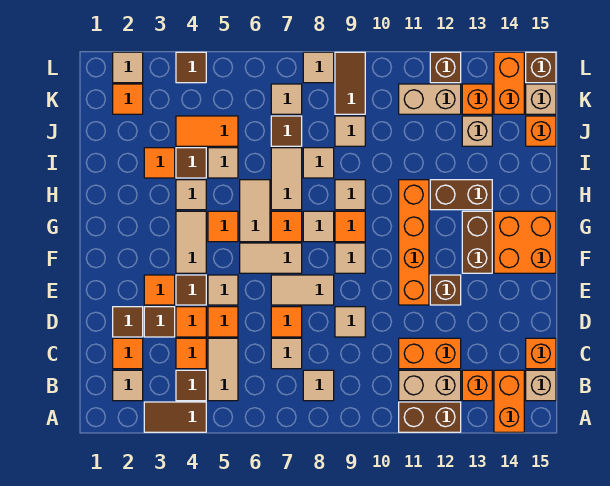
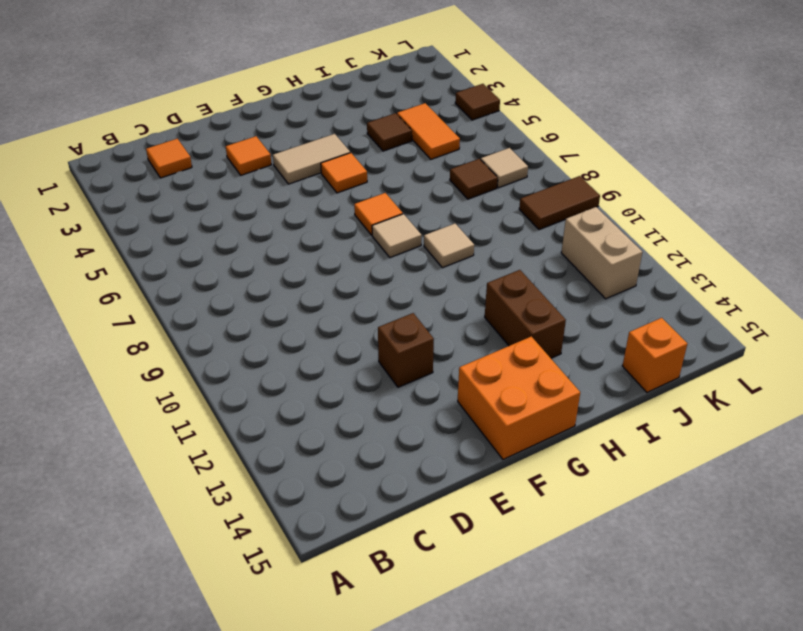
none -> brown tile A3:A4 level 1
none -> brown brick A11:A12 level 1
none -> orange brick A14:B14 level 1
none -> tan tile B2 level 1

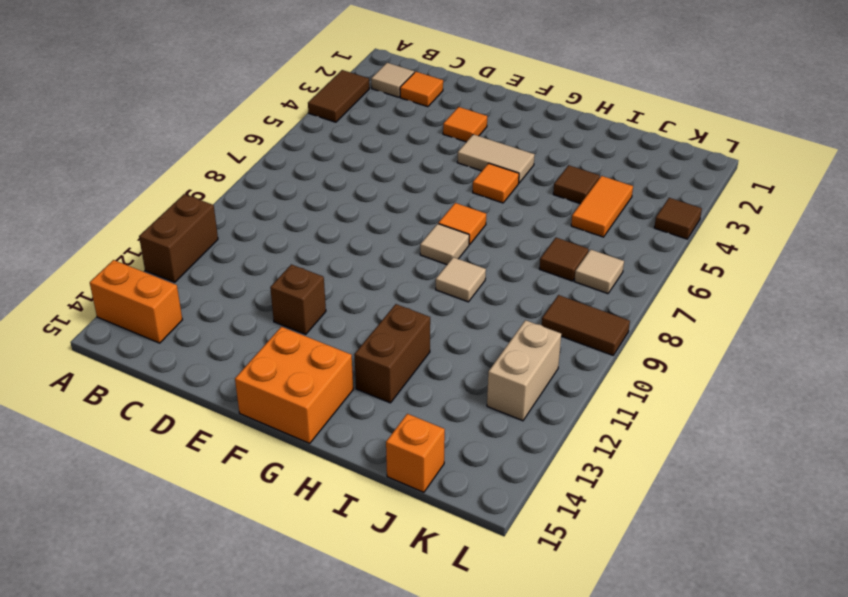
none -> brown tile B4 level 1
none -> tan tile B5:C5 level 1
none -> tan tile B8 level 1
none -> tan brick B11:B12 level 1

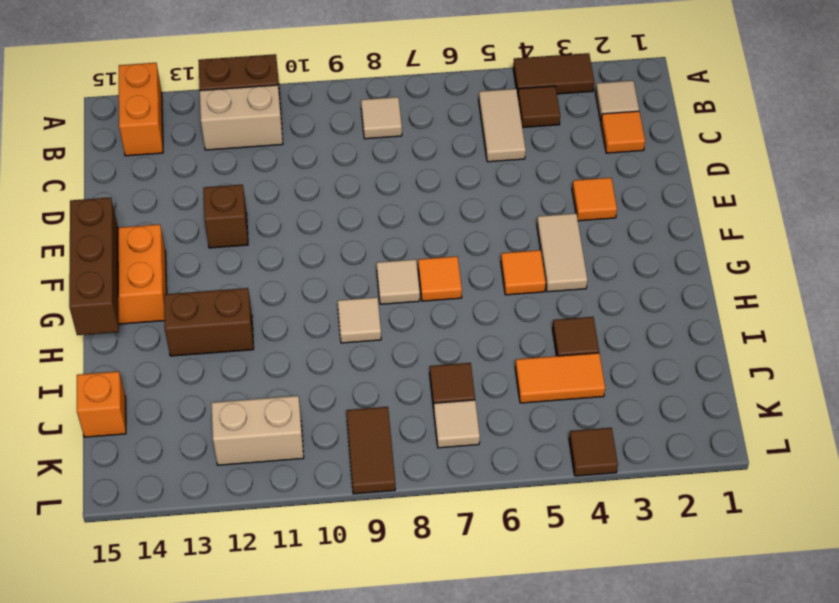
brown brick F15:H15 level 2 -> none
none -> orange brick B13 level 1
none -> tan brick B15 level 1
none -> orange tile C4 level 1
none -> tan tile C7 level 1

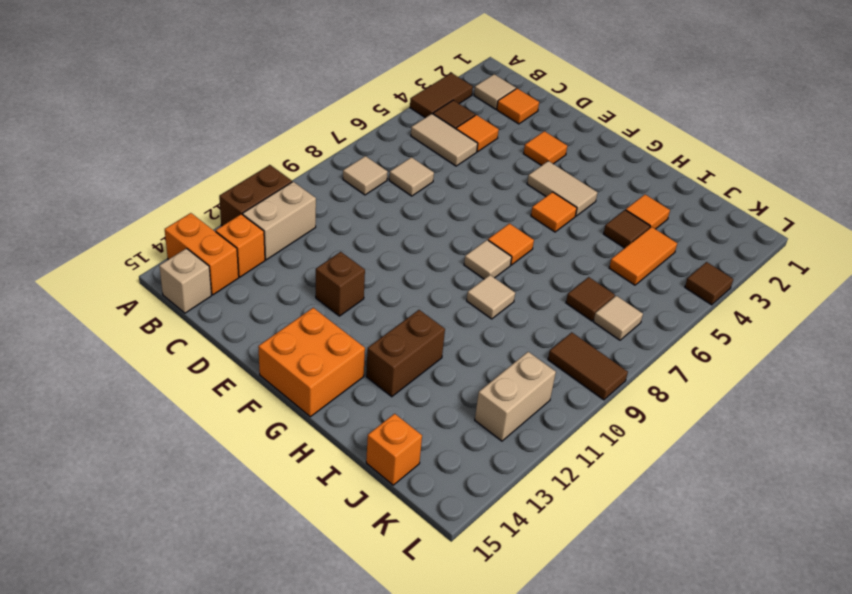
none -> orange brick C11:C12 level 1
none -> orange brick C15 level 1
none -> brown tile D2 level 1
none -> brown tile D3 level 1

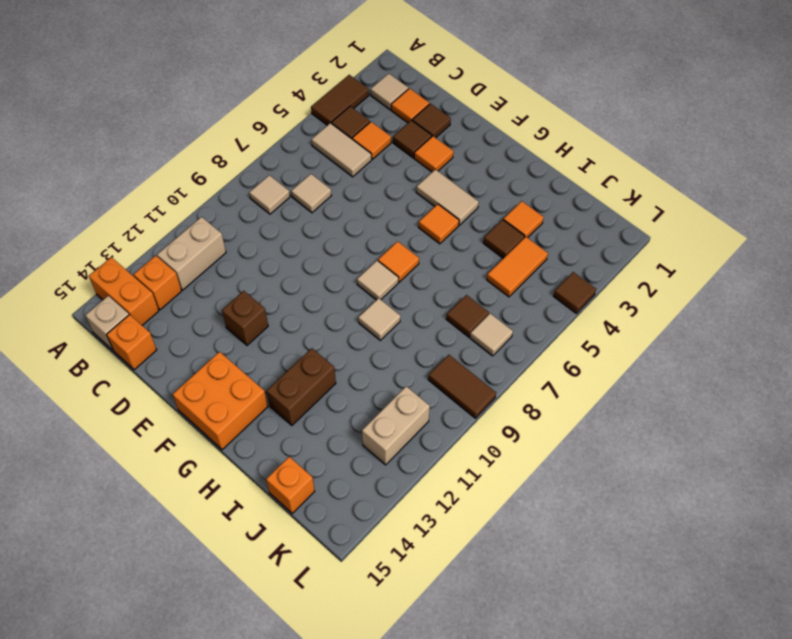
none -> brown brick A11:A12 level 1
none -> orange brick C11:C12 level 1
none -> orange tile D4 level 1
none -> orange tile D5 level 1

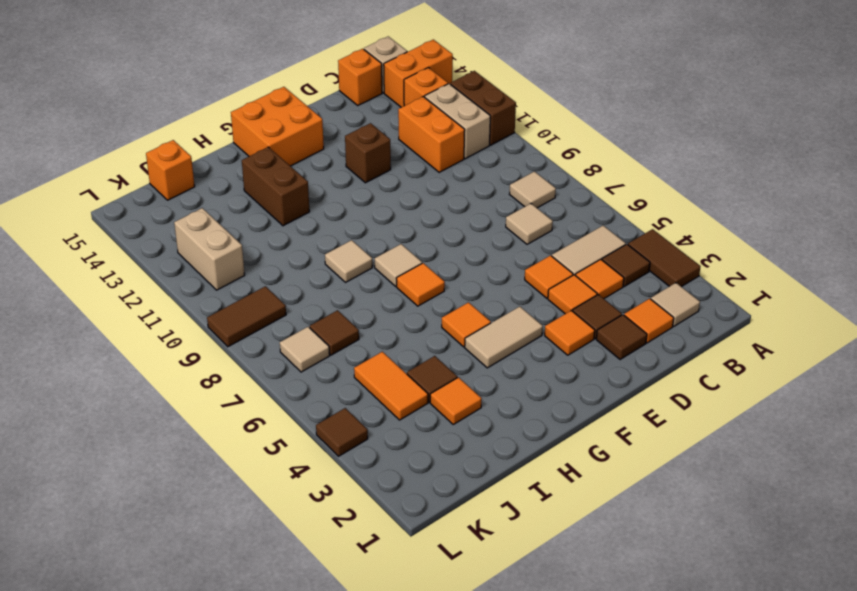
none -> orange tile D7 level 1
none -> tan tile D9 level 1
none -> brown tile E4 level 1
none -> tan tile E5 level 1

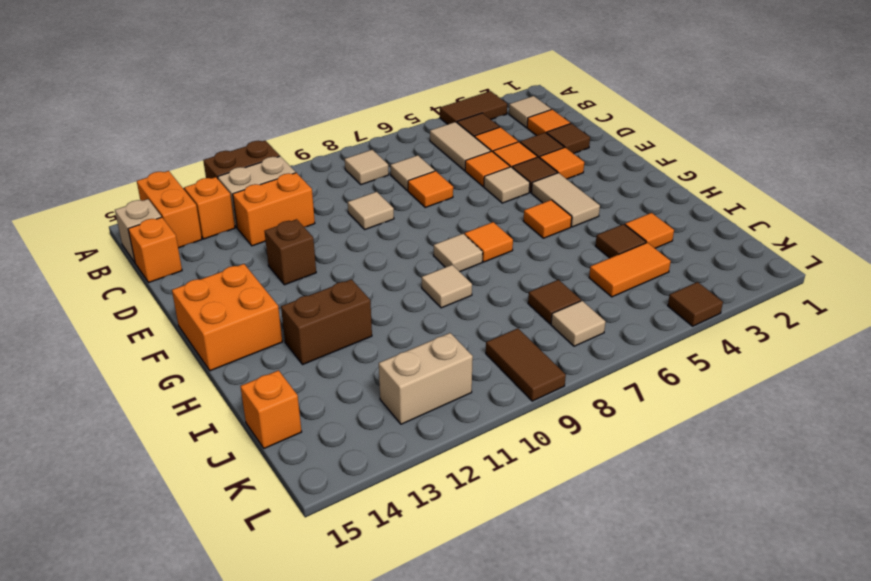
none -> tan tile E7:E8 level 1
none -> orange brick E11:H11 level 1
none -> tan tile F6:F7 level 1
none -> tan tile F9 level 1

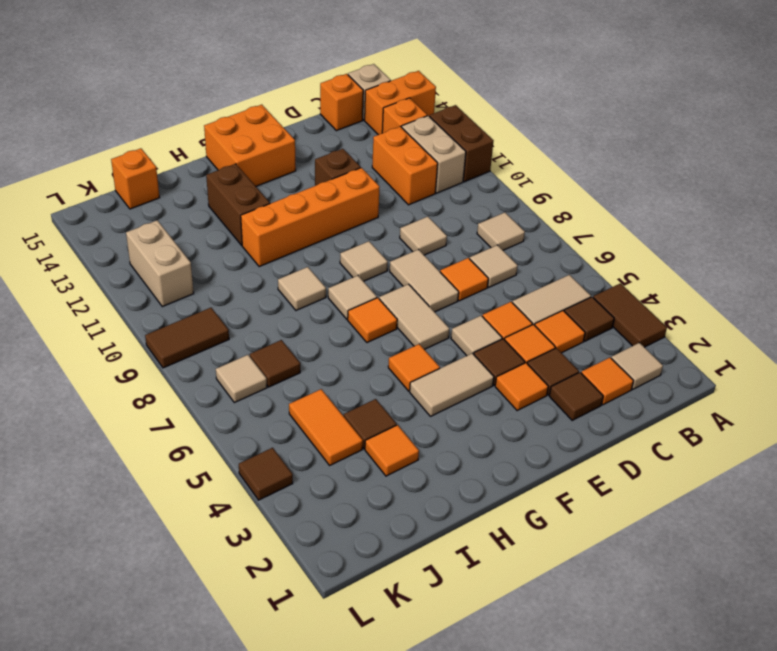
none -> brown brick F13:G13 level 1
none -> tan tile G6:H6 level 1
none -> orange tile G9 level 1
none -> tan tile H4 level 1

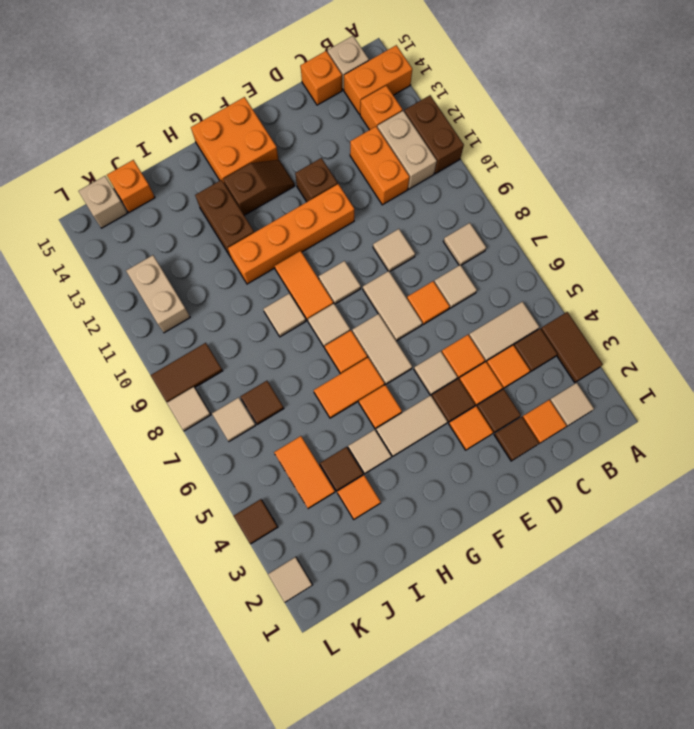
brown slope F13:G13 level 1 top G -> brown brick F13:G13 level 1
orange tile G6:H6 level 1 -> tan tile G6:H6 level 1
orange tile G9:G10 level 1 -> orange tile G9 level 1
none -> tan tile H7:I7 level 1
none -> tan tile I5 level 1
none -> tan tile I8 level 1
none -> tan tile J9 level 1

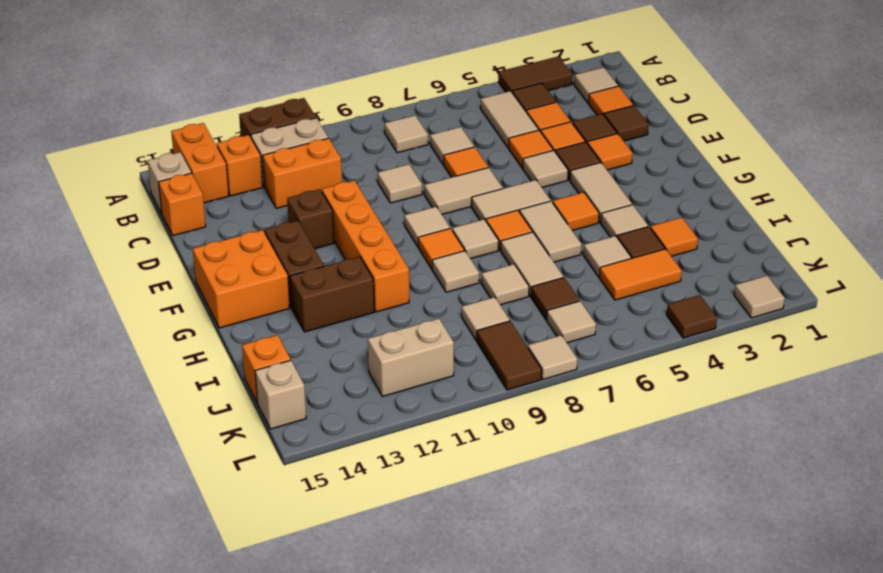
none -> tan brick J13 level 1
none -> orange tile K2 level 1
none -> orange brick K13 level 1
none -> orange brick K14:L14 level 1

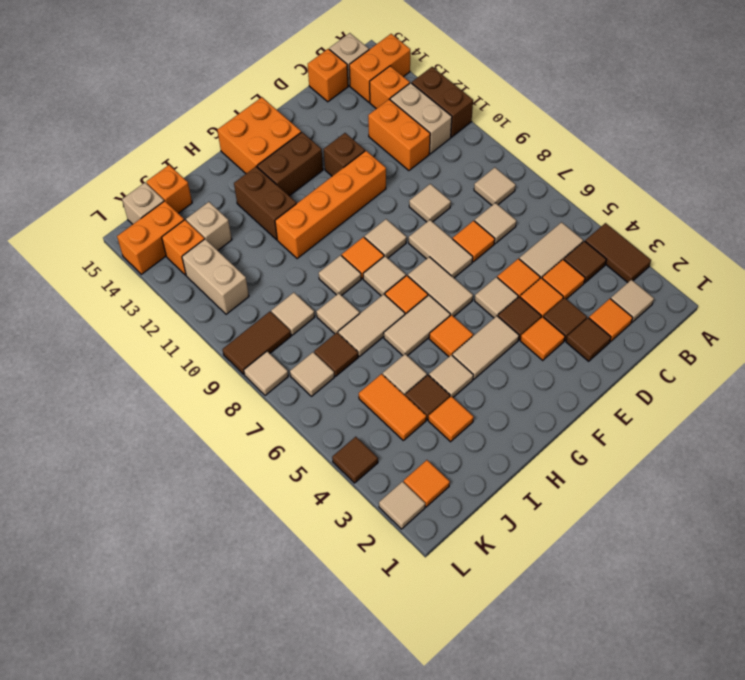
none -> brown brick L12 level 1
none -> brown brick L15 level 1

